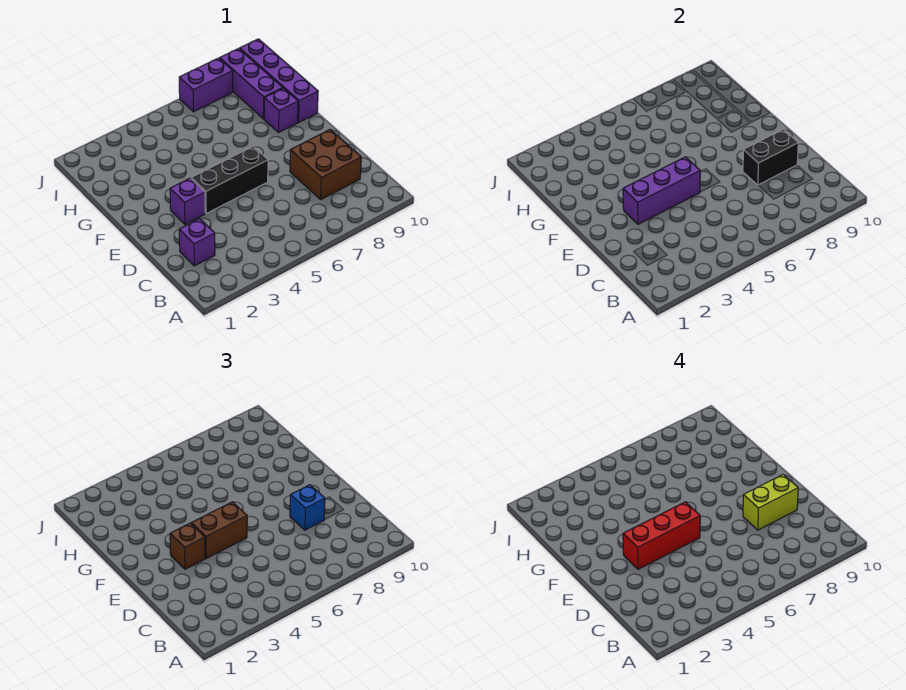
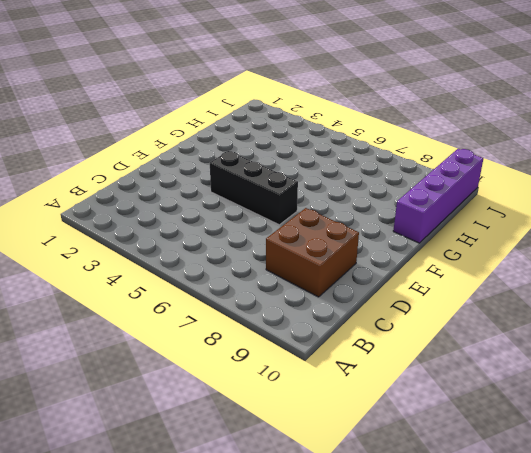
none -> purple brick C2 level 1
none -> purple brick E3 level 1
none -> purple brick G9 level 1

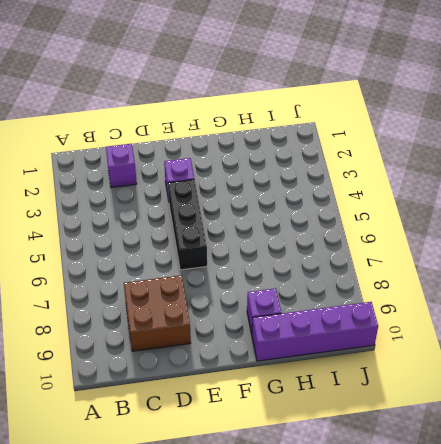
none -> purple brick H9:J9 level 1
none -> purple brick J7:J8 level 1
none -> black brick D8:D9 level 2

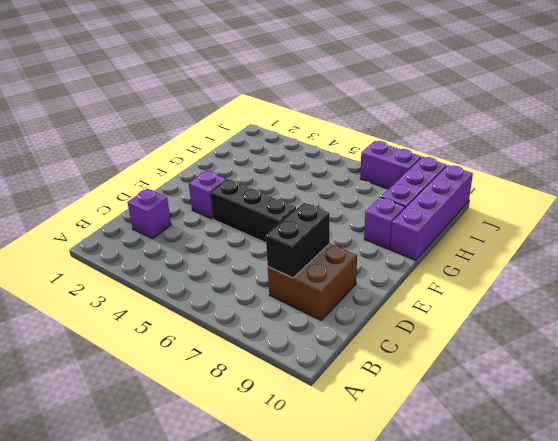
black brick C8:D8 level 2 -> black brick D8:D9 level 2
none -> purple brick E3:E5 level 2
none -> blue brick D8 level 3
none -> brown brick E3 level 3

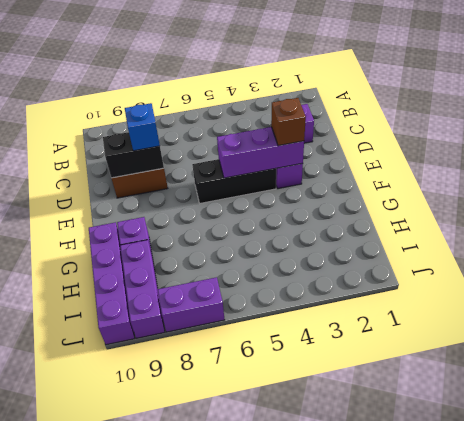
none -> brown brick E4:E5 level 3
none -> lime brick D8:D9 level 4
none -> red brick E3:E5 level 4

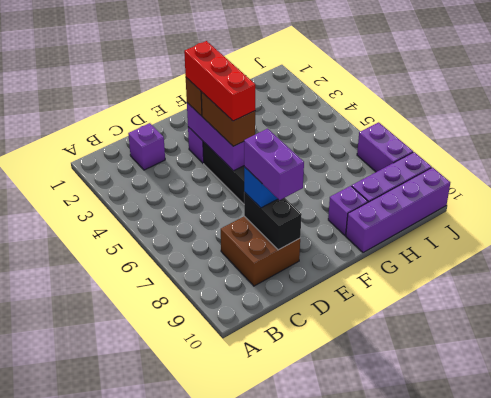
purple brick D8:D9 level 4 -> lime brick D8:D9 level 4

